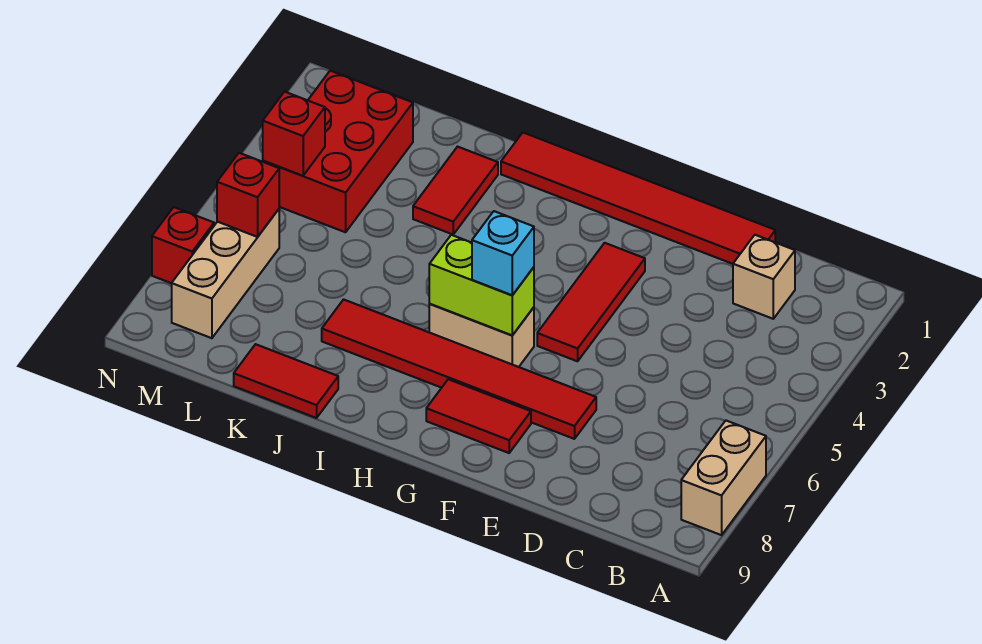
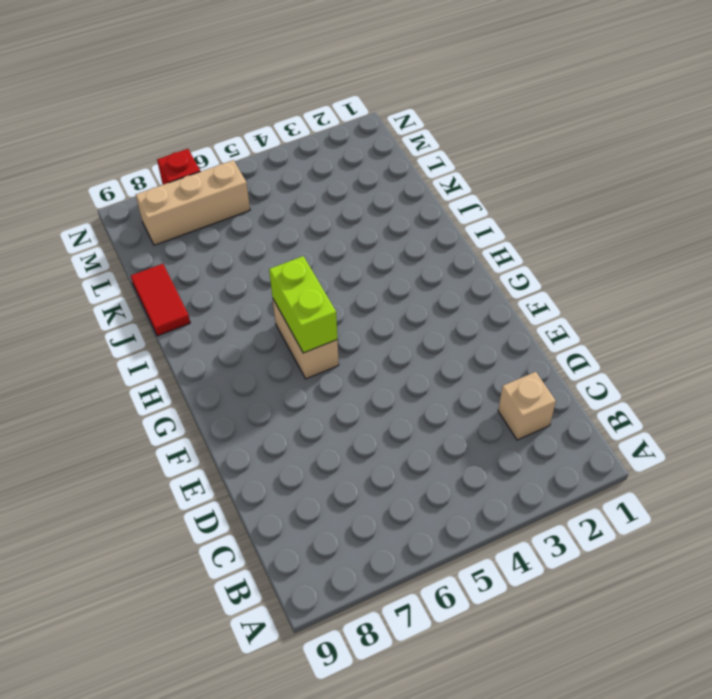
none -> tan brick A7:A8 level 1
none -> red tile D1:I1 level 1
none -> red tile E7:J7 level 1

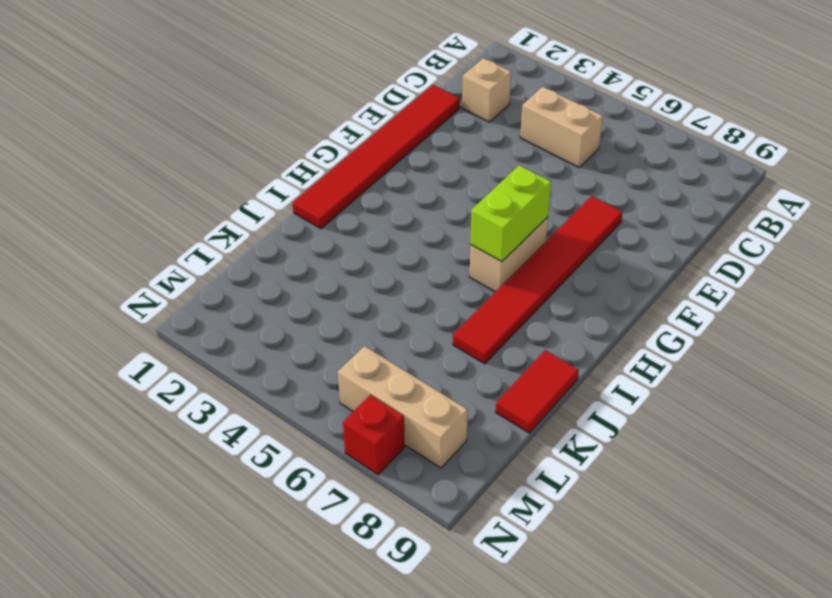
tan brick C4:C5 level 1 -> tan brick A7:A8 level 1
none -> red tile F3:F5 level 1
none -> red tile F8:G8 level 1
none -> red tile J2:J3 level 1

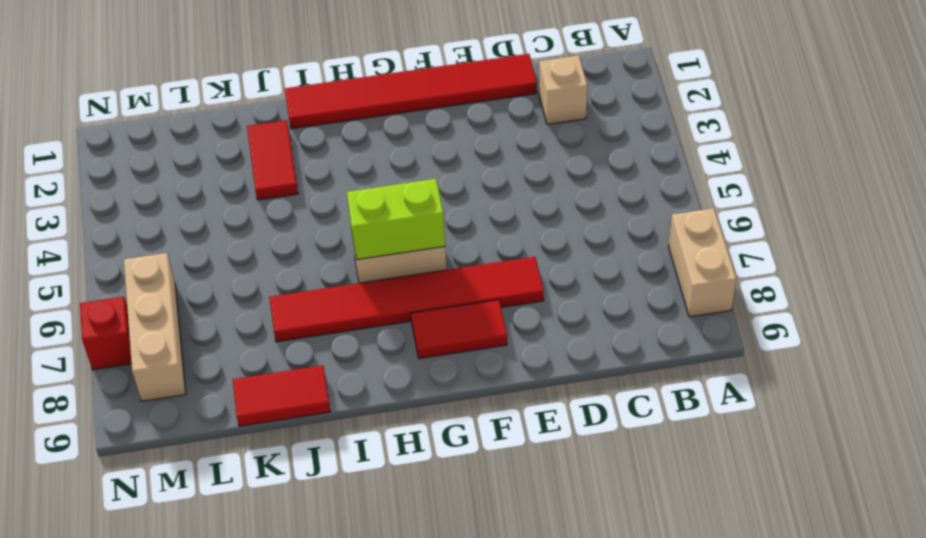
none -> red tile F3:F5 level 1
none -> red brick L2:M4 level 1
none -> red brick M4 level 2

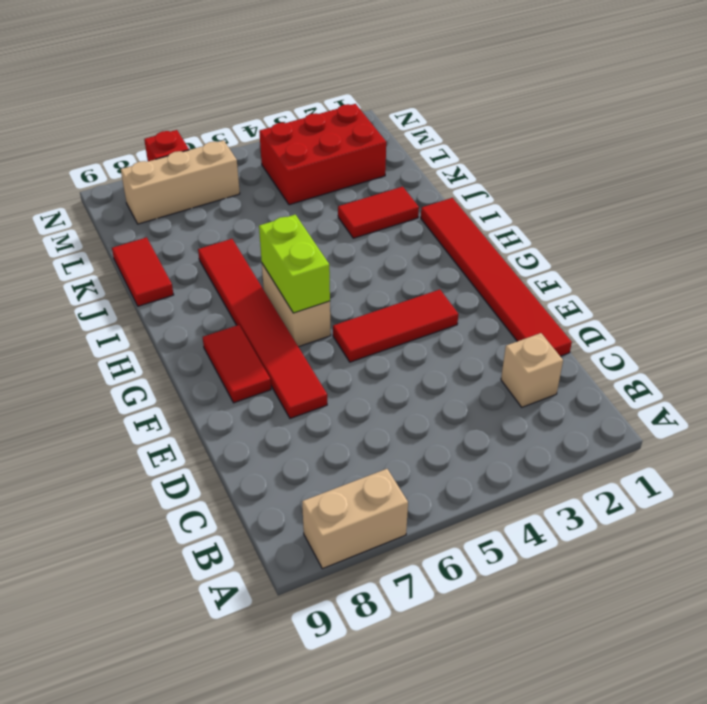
none -> red brick M4 level 2
none -> red brick M6 level 2
none -> cyan brick G6 level 3

